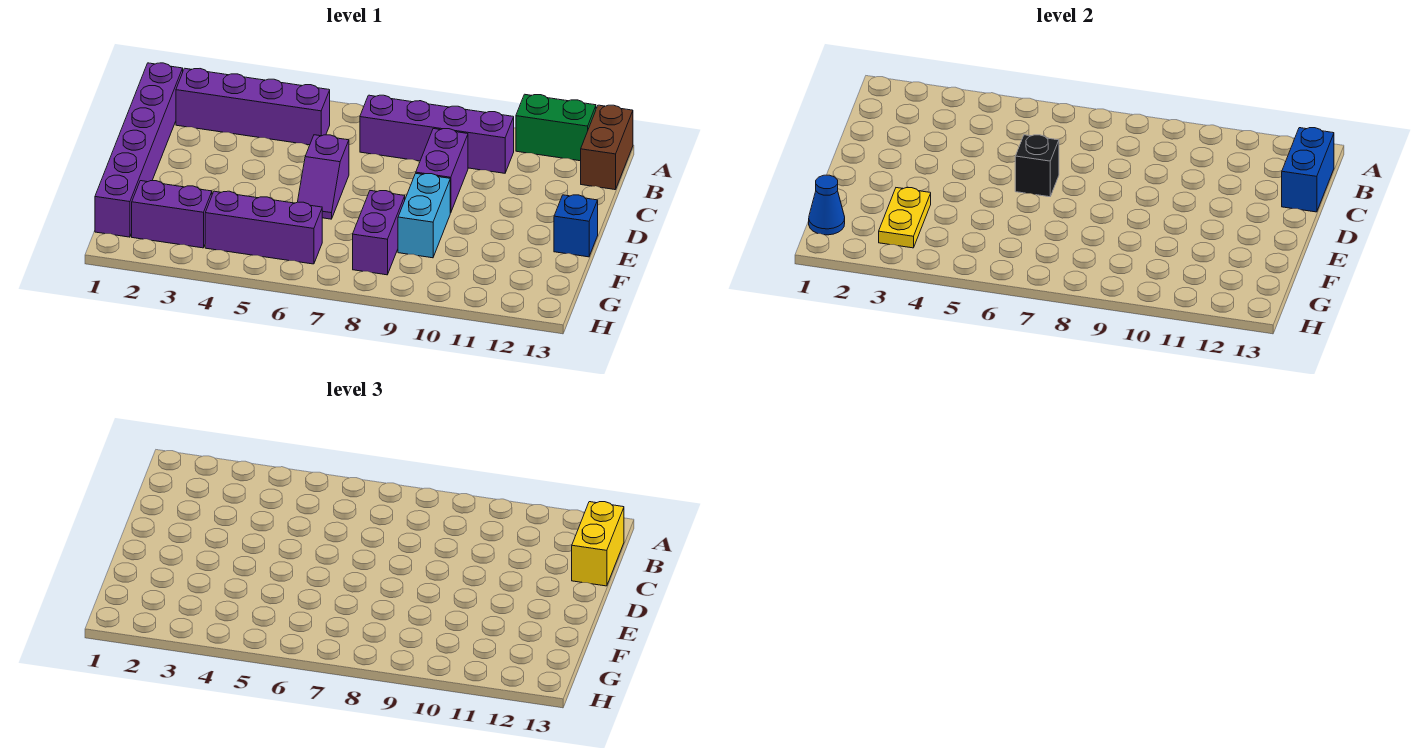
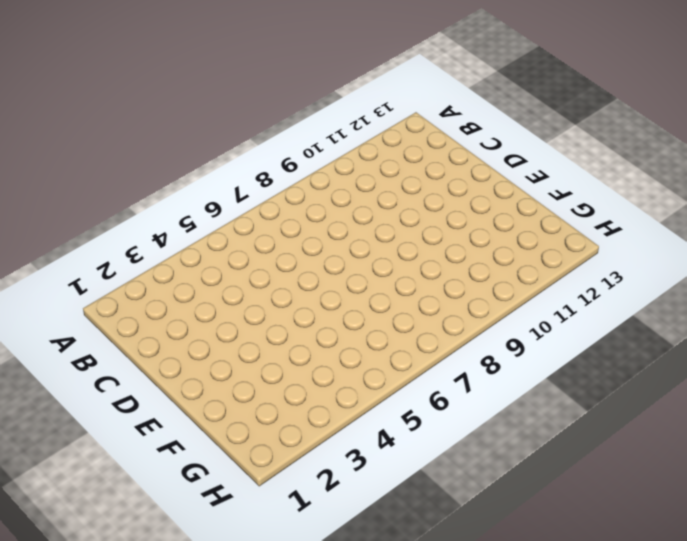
none -> green brick A11:A12 level 1
none -> brown brick A13:B13 level 1
none -> purple brick B1:G1 level 1

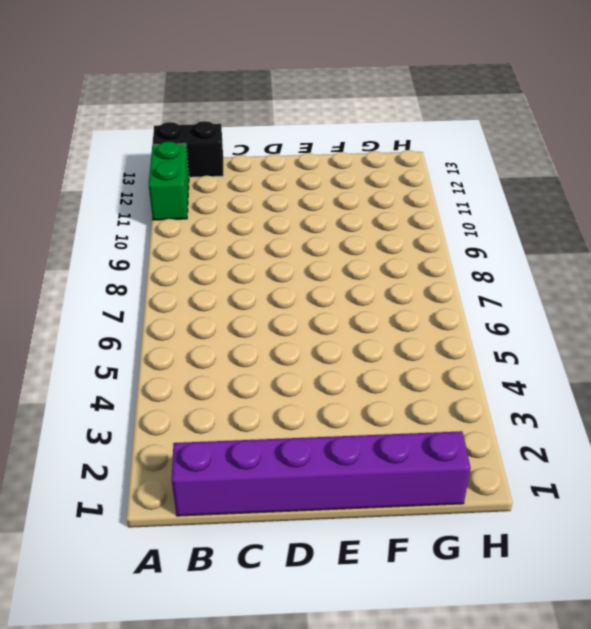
black brick A13:B13 level 1 -> brown brick A13:B13 level 1
none -> purple brick B2:B5 level 1
none -> purple brick B7:B10 level 1
none -> purple brick C9:D9 level 1

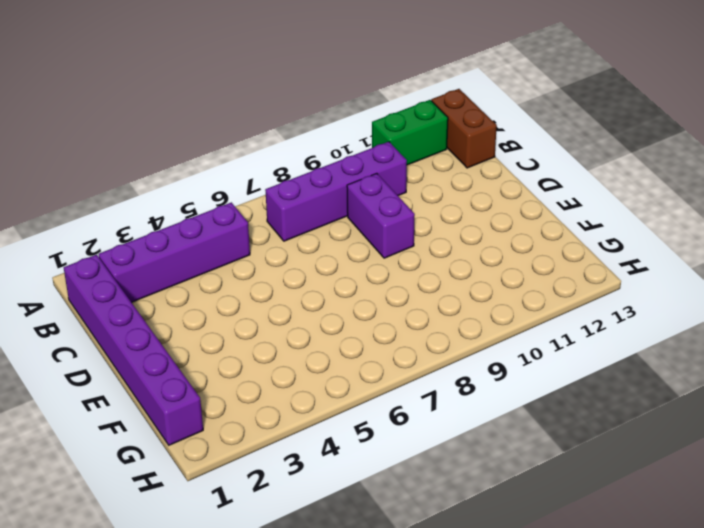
none -> purple slope D6:E6 level 1 top D
none -> cyan brick E9:F9 level 1
none -> blue brick E13 level 1

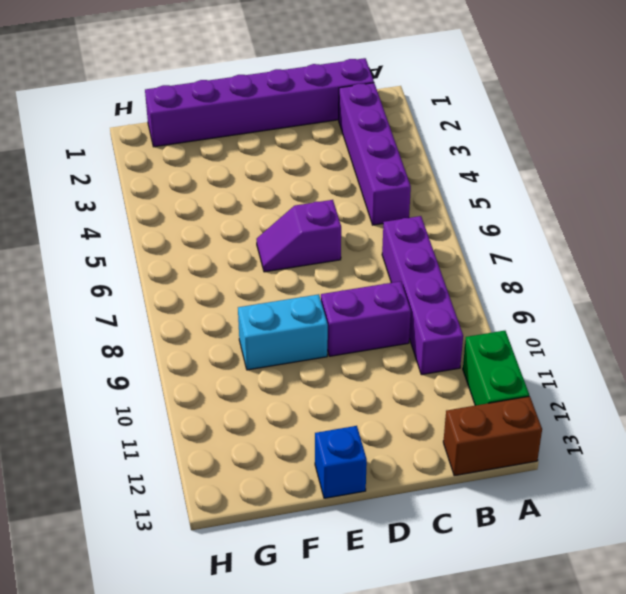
none -> purple brick F8:G8 level 1
none -> purple brick G2:G3 level 1
none -> purple brick G4:G6 level 1

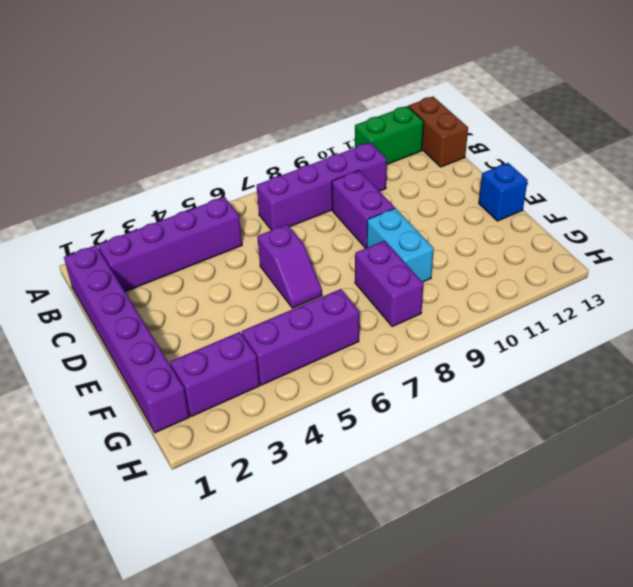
none -> blue brick B13:C13 level 2
none -> black brick D6 level 2
none -> yellow plate F3:G3 level 2

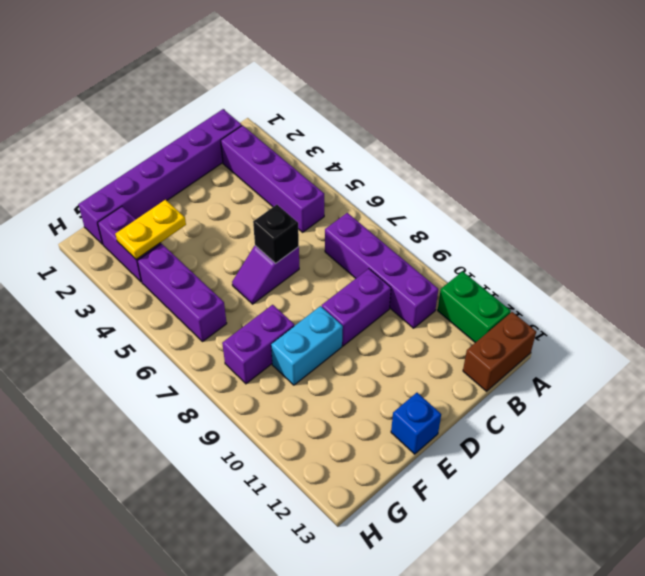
none -> blue brick B13:C13 level 2
none -> blue cone G1 level 2
none -> yellow brick B13:C13 level 3

